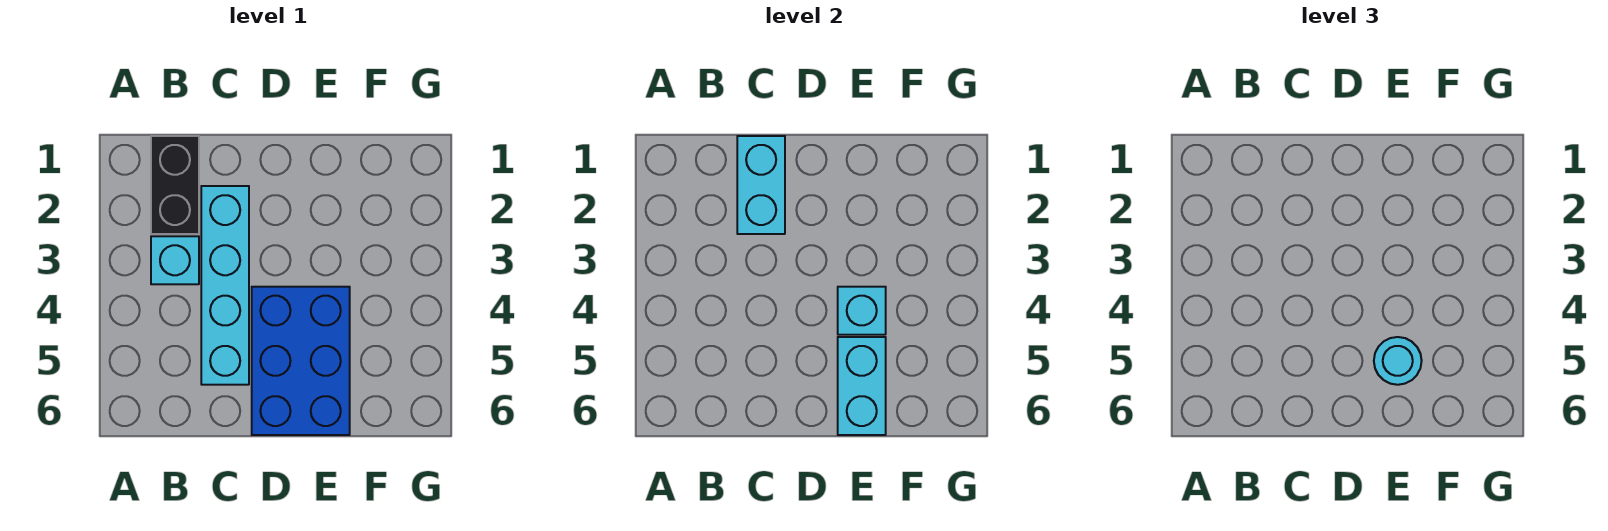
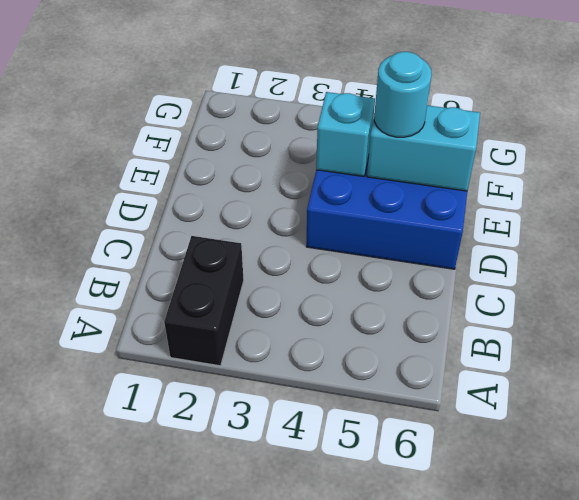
black brick A2:B2 level 1 -> black brick B1:B2 level 1
none -> cyan brick B3 level 1
none -> cyan brick C2:C5 level 1

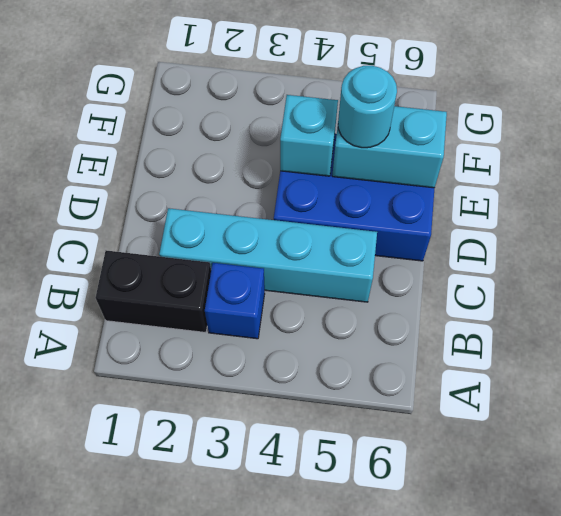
blue brick B3 level 1 -> cyan brick B3 level 1
none -> cyan brick C1:C2 level 2

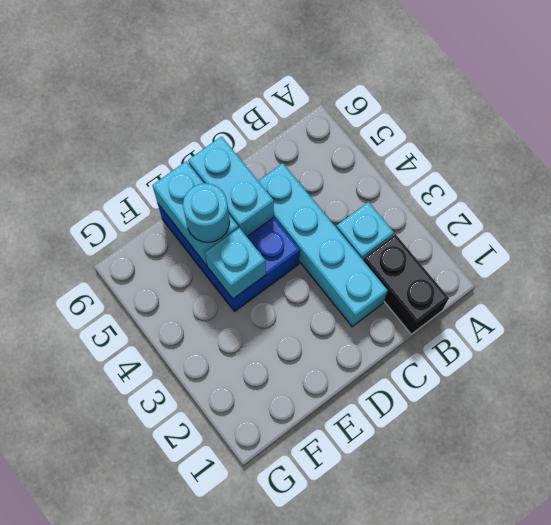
cyan brick D5:D6 level 2 -> cyan brick C1:C2 level 2

